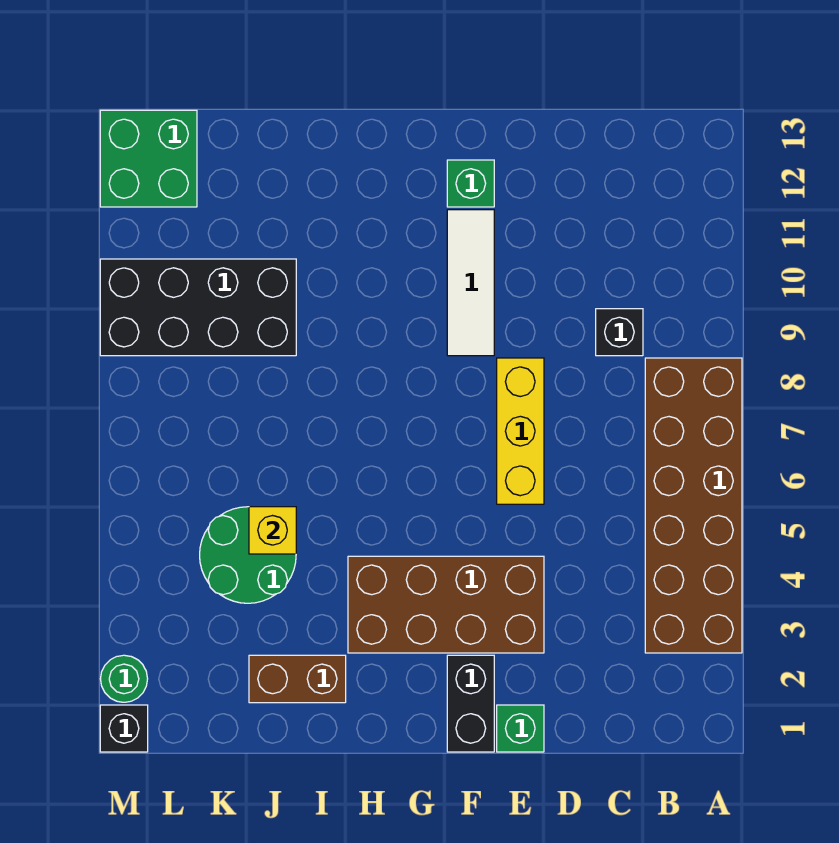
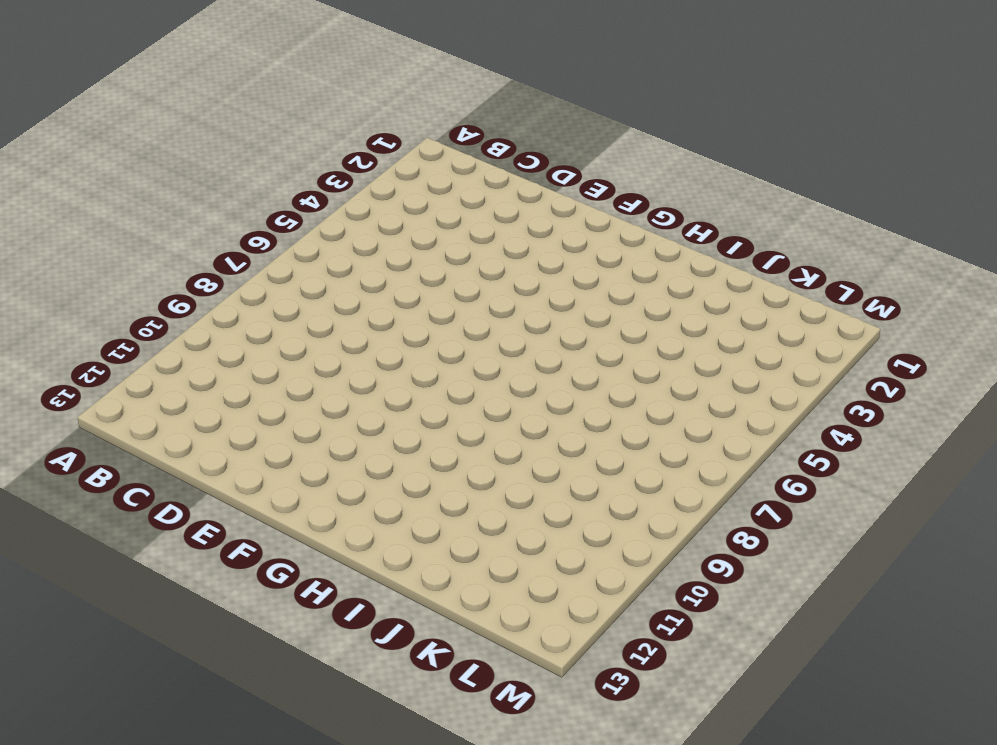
none -> brown brick A3:B8 level 1
none -> black brick C9 level 1
none -> green brick E1 level 1

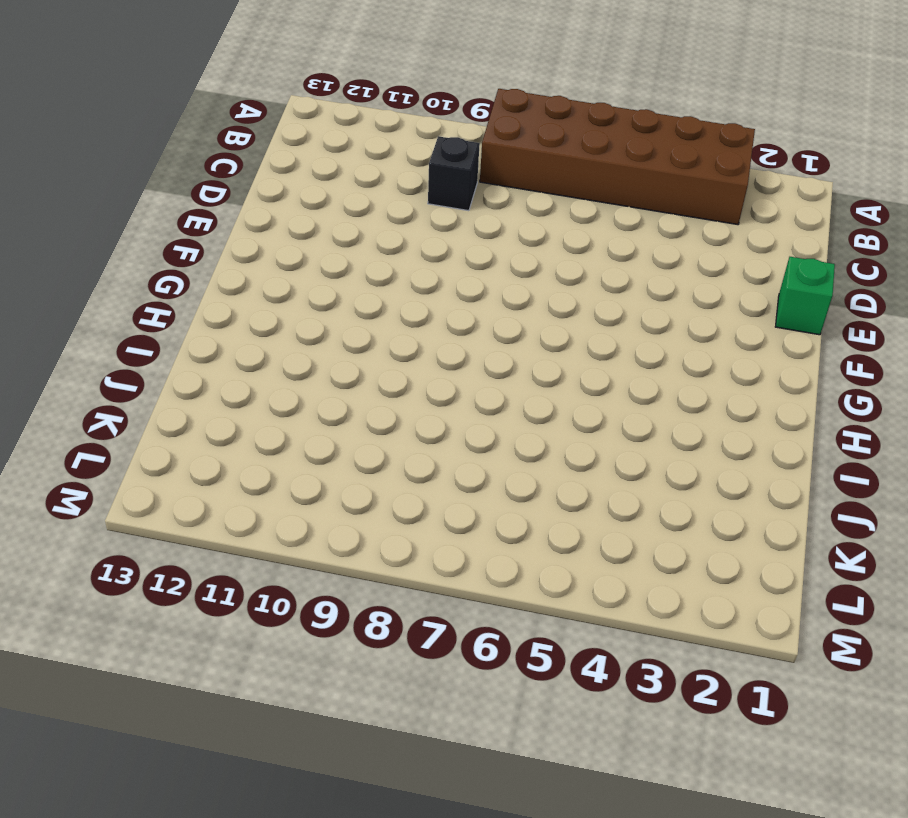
none -> brown brick E3:H4 level 1
none -> yellow brick E6:E8 level 1
none -> black brick F1:F2 level 1

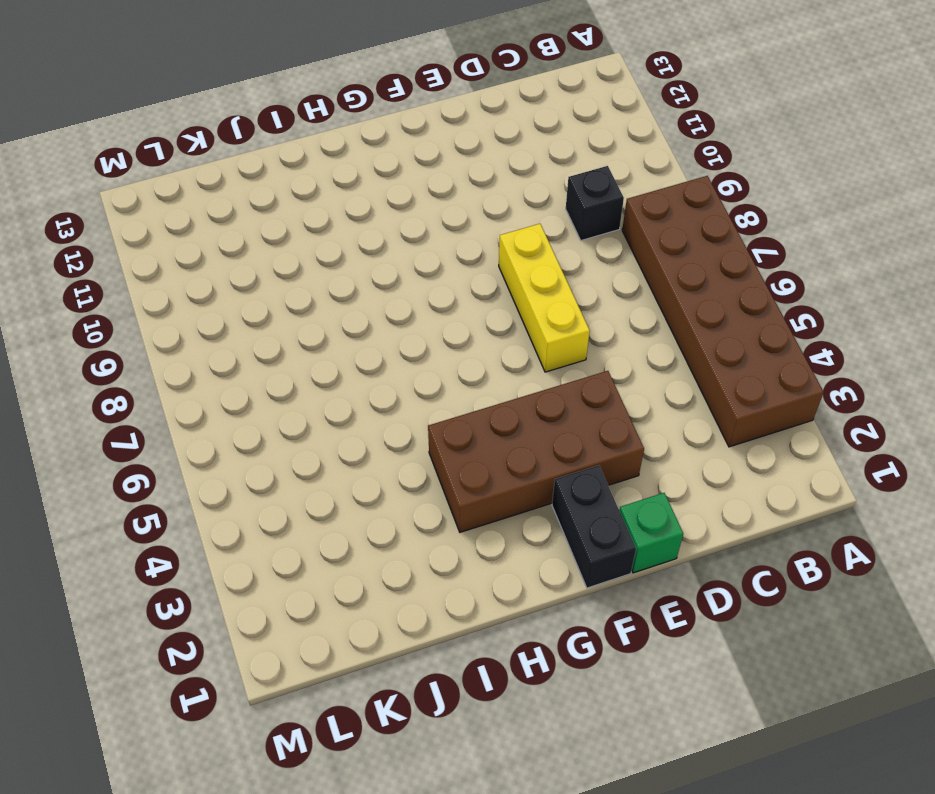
none -> white tile F9:F11 level 1
none -> green brick F12 level 1
none -> brown brick I2:J2 level 1

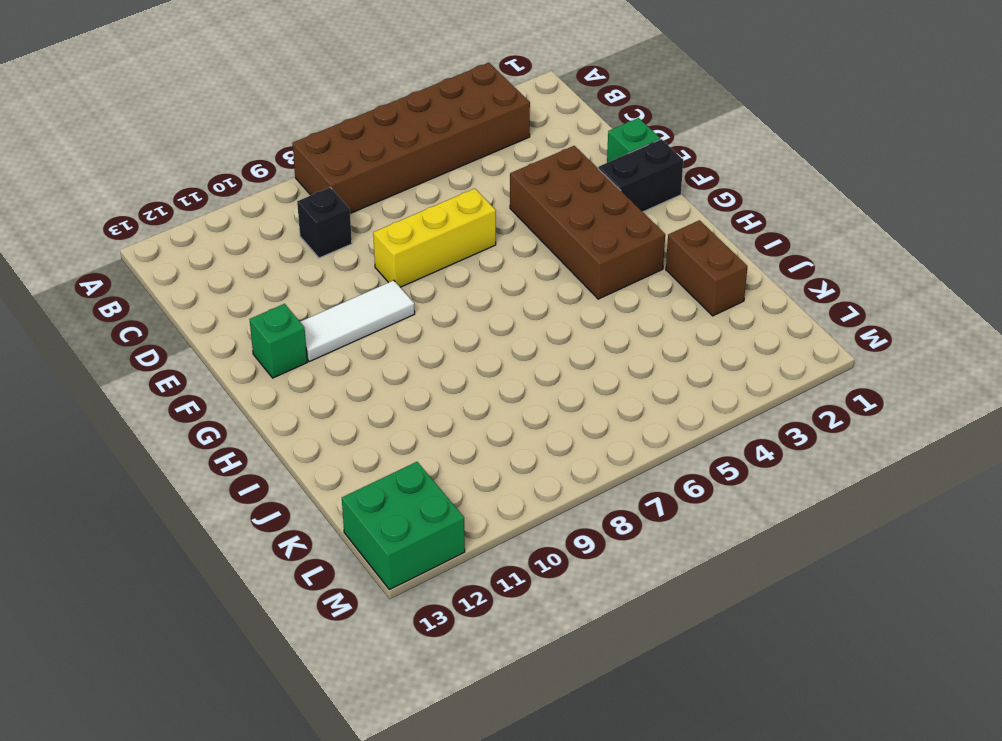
none -> green round brick J4:K5 level 1
none -> black brick J9:M10 level 1
none -> black brick M1 level 1

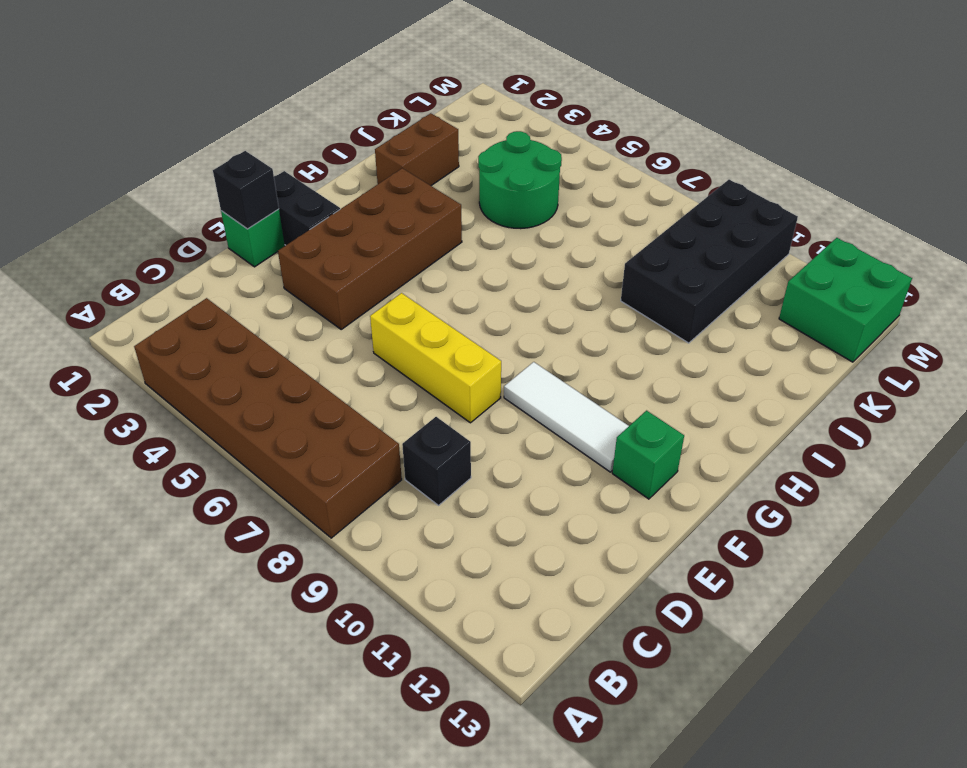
black brick E1 level 2 -> black brick M1 level 1
none -> green round brick M2 level 1
none -> yellow brick J5 level 2

